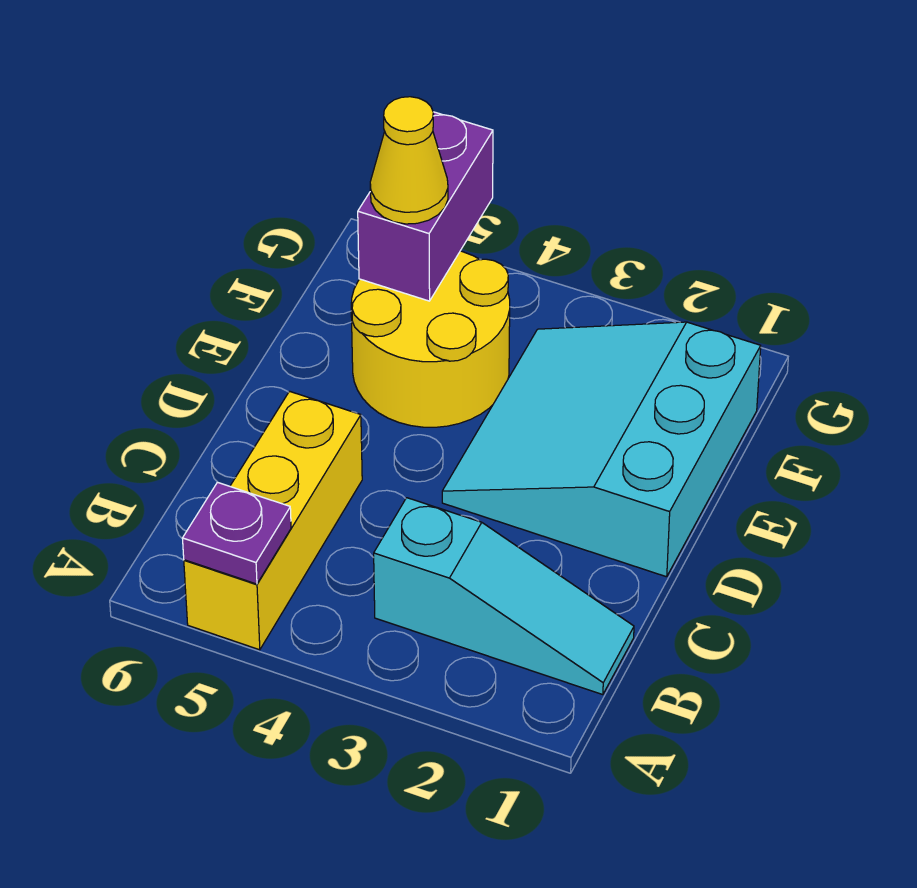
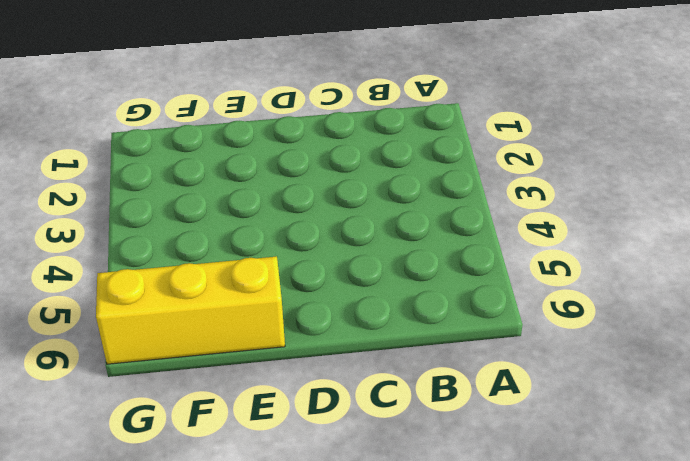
yellow brick E6:G6 level 1 -> yellow brick A5:C5 level 1
none -> cyan slope B1:B3 level 1 top 3
none -> cyan slope D1:F3 level 1 top 1

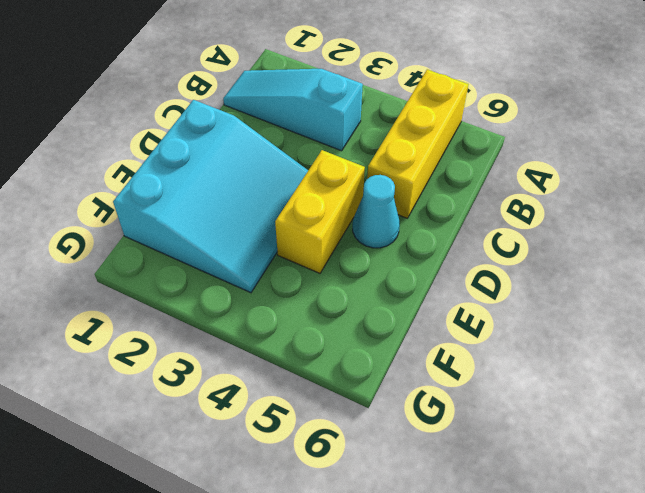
yellow brick D4:E4 level 1 -> yellow round brick E4:F5 level 1
cyan cone D5 level 1 -> none
none -> purple plate A5 level 2
none -> purple brick F5:G5 level 2

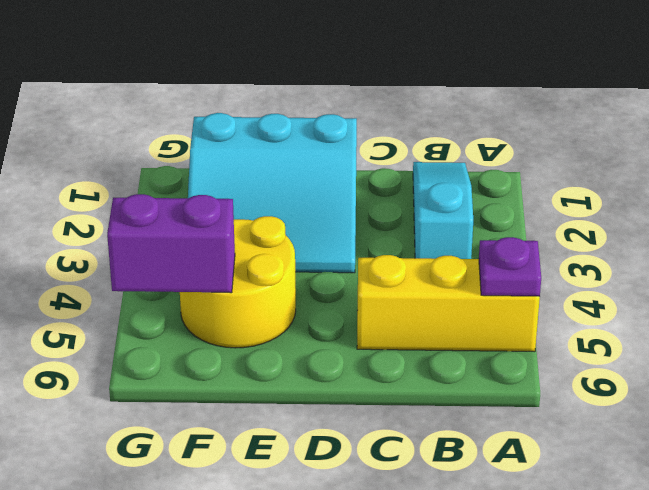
none -> yellow cone F5 level 3

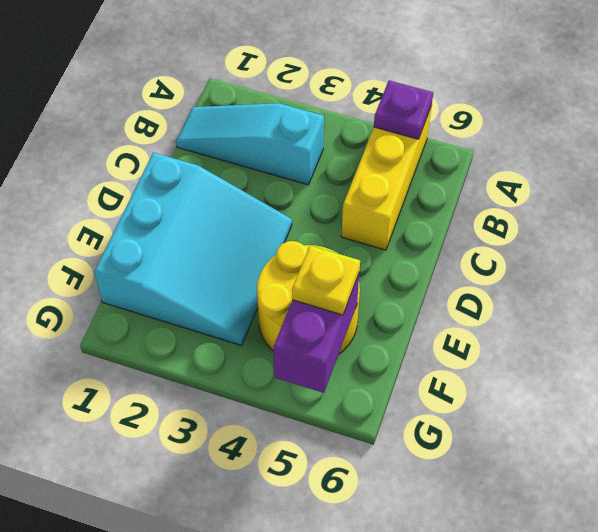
yellow plate F5 level 3 -> yellow cone F5 level 3

